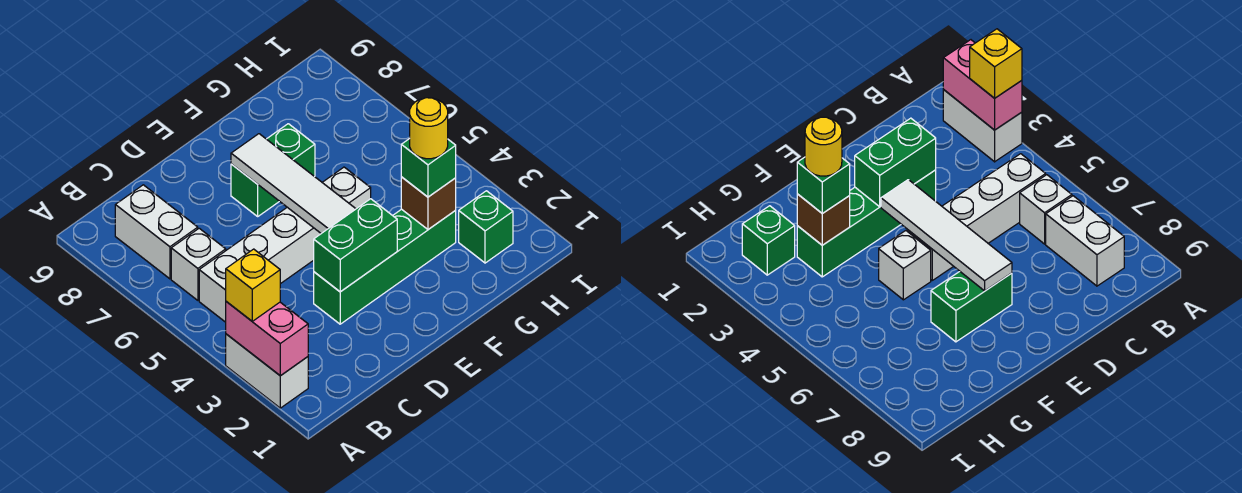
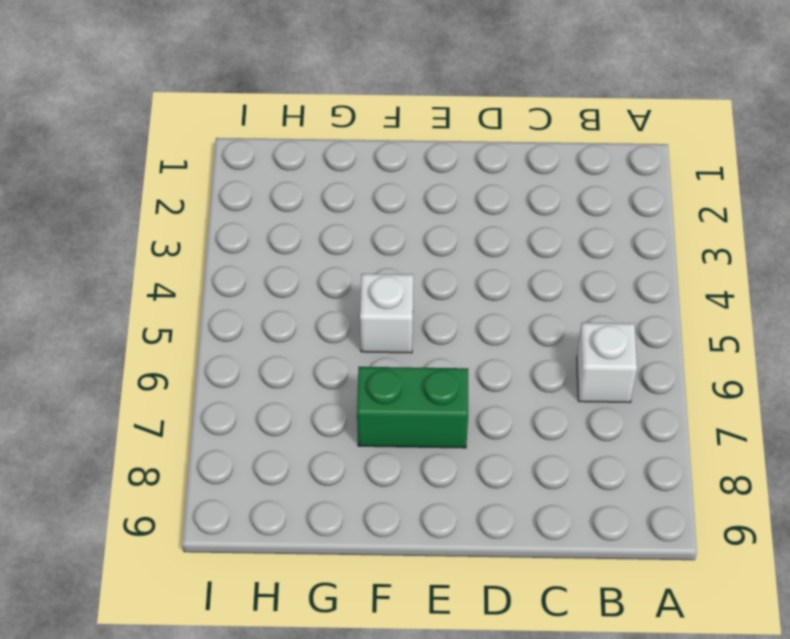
none -> white brick A2:A3 level 1
none -> white brick B5:E5 level 1
none -> white brick B7:B8 level 1

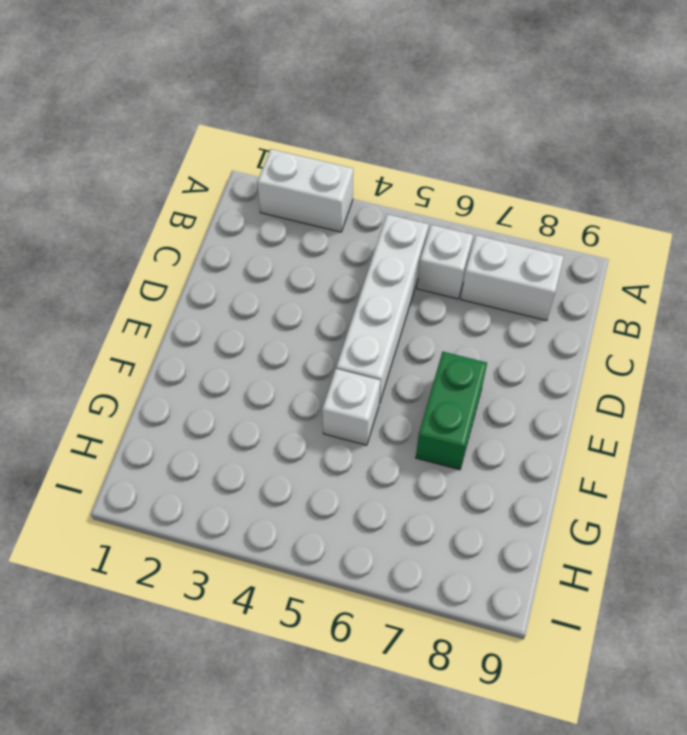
none -> green brick D3:G3 level 1
none -> green brick H2 level 1
none -> pink brick A2:A3 level 2

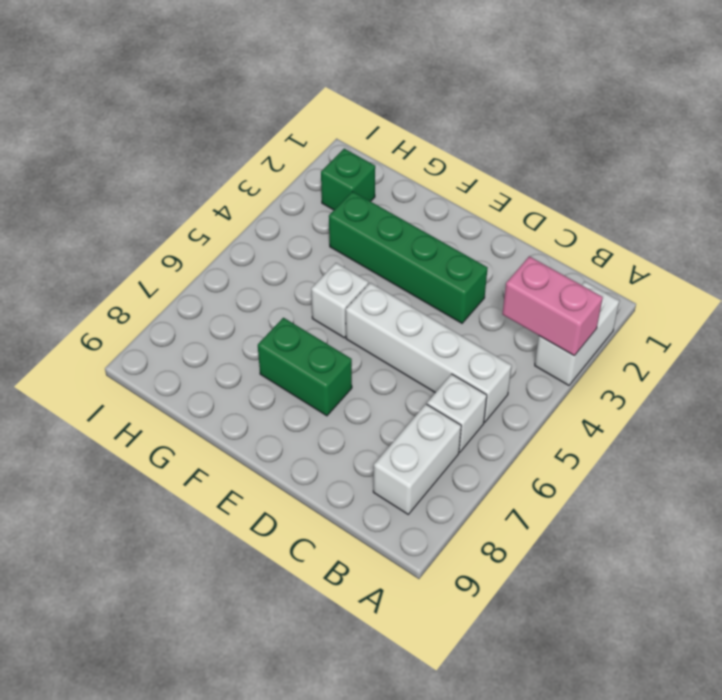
pink brick A3:B3 level 2 -> pink brick A2:A3 level 2
none -> green brick D3:E3 level 2
none -> white tile E4:E7 level 2
none -> brown brick G3 level 2

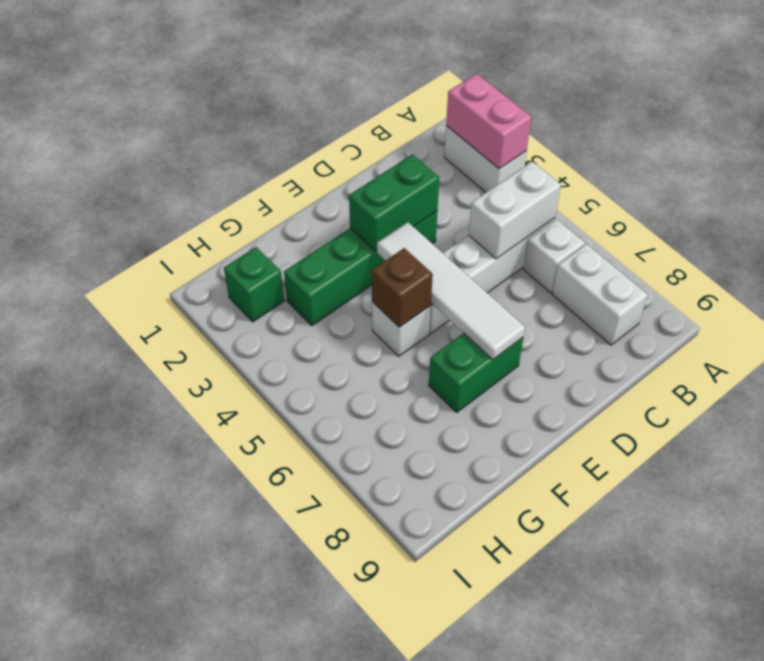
white brick B5:C5 level 2 -> none
brown brick F5 level 2 -> brown brick G3 level 2
none -> yellow brick A3 level 3
none -> green brick G3 level 3
none -> yellow round brick G3 level 4

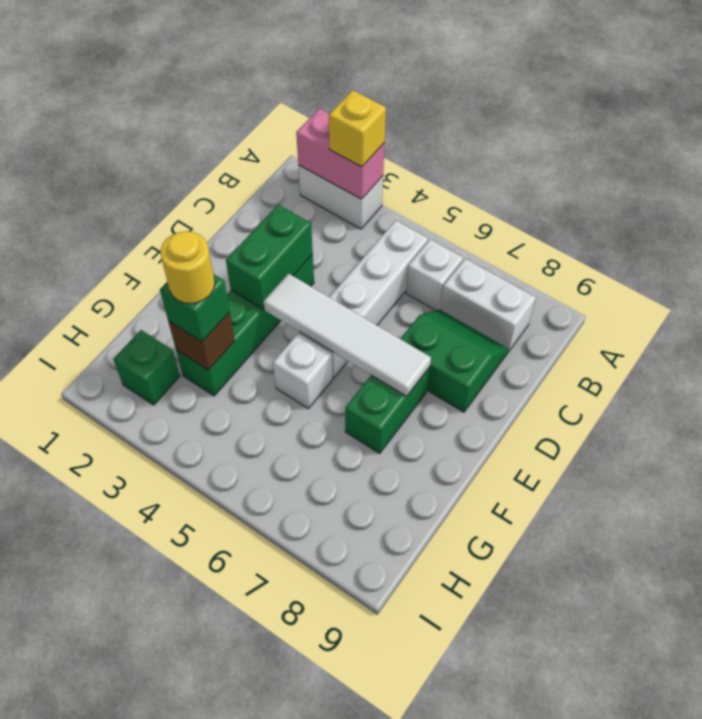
green slope C7:D8 level 1 top D -> none

